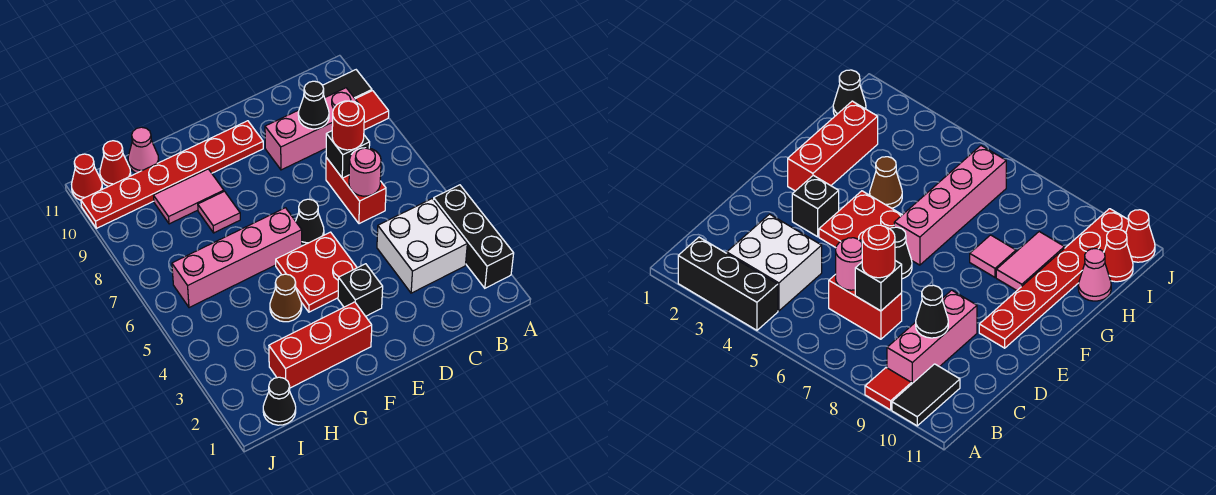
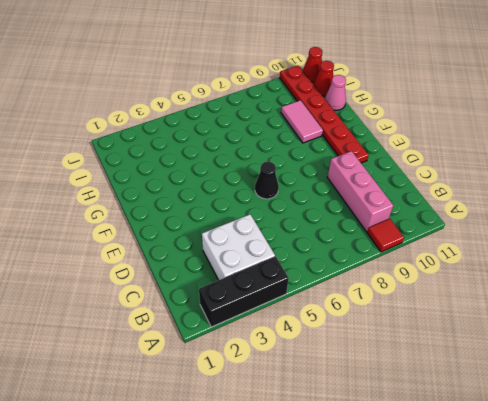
none -> black tile A10:B10 level 1
none -> red brick C6:C7 level 1
none -> black brick E3 level 1

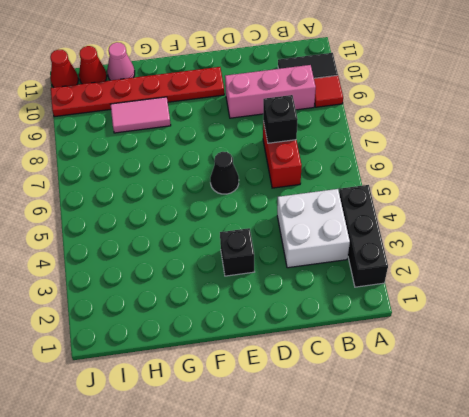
none -> red plate E4:F5 level 1
none -> red brick F2:H2 level 1
none -> pink brick F6:I6 level 1

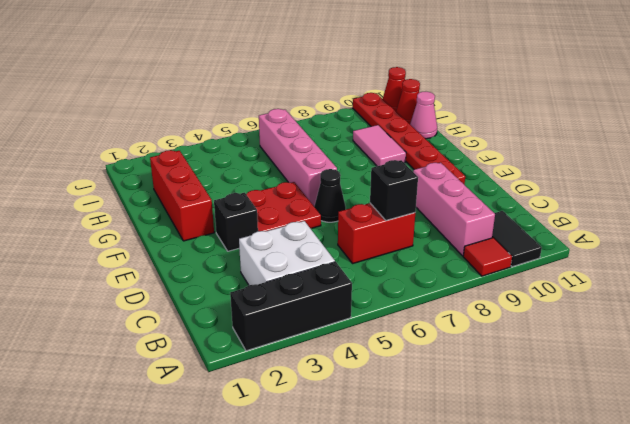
none -> brown cone G4 level 1
none -> pink tile G8 level 1
none -> black cone I1 level 1

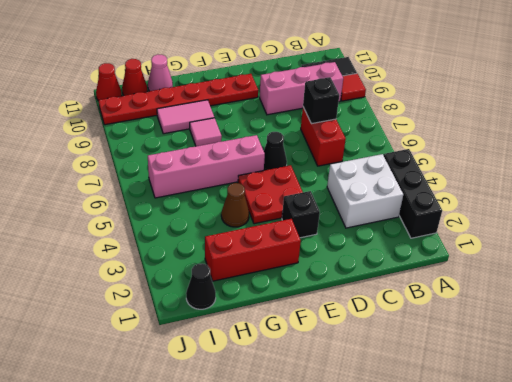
none -> pink round brick C6 level 2
none -> black cone C9 level 2
none -> red round brick C7 level 3

